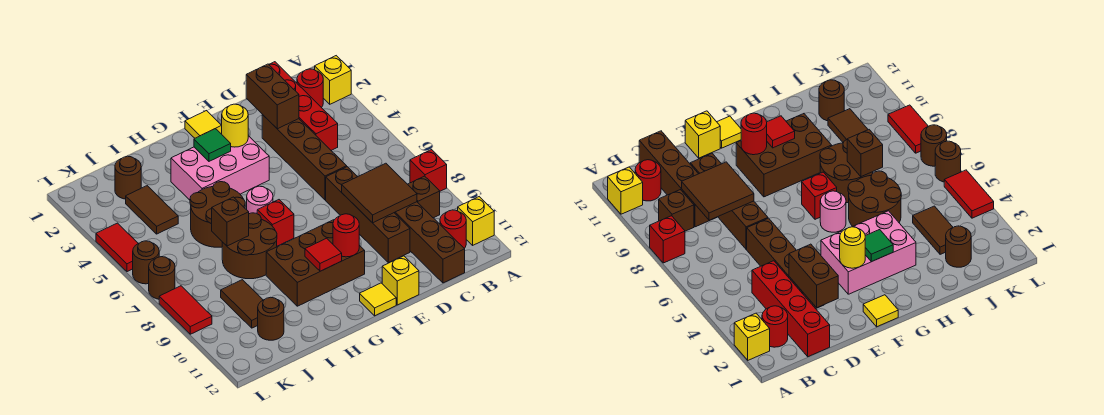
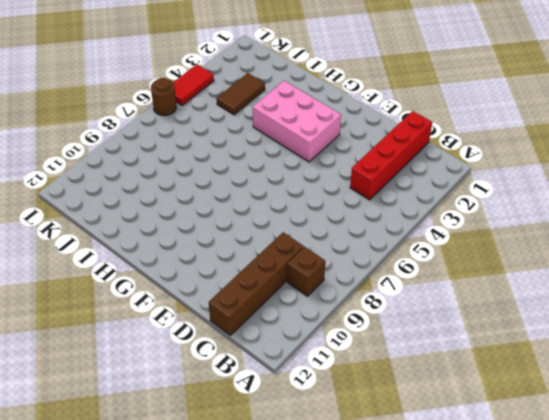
none -> yellow brick A2 level 1
none -> red brick A8 level 1
none -> yellow brick A11 level 1
none -> red round brick B2 level 1

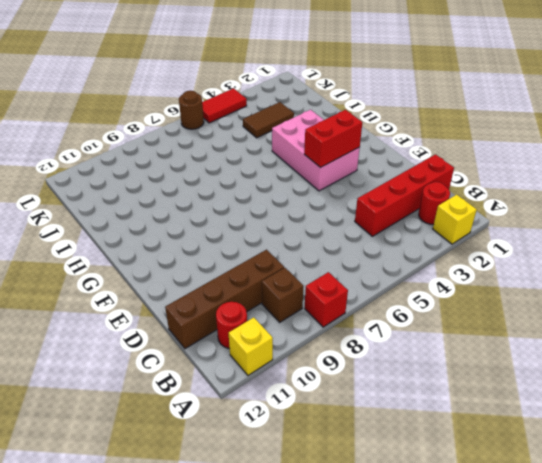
red brick F3:F4 level 2 -> yellow round brick F3 level 2
none -> brown brick D3:D6 level 1
none -> brown brick D7:D10 level 1
none -> yellow brick E12 level 1
none -> yellow tile F1 level 1

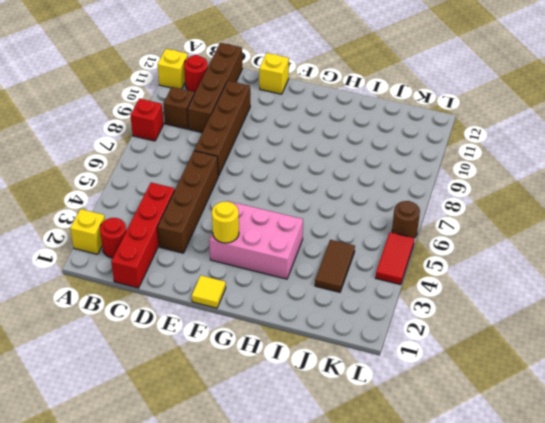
none -> brown brick F9:H10 level 1
none -> yellow tile F12 level 1
none -> pink round brick G6 level 1
none -> red brick G7 level 1

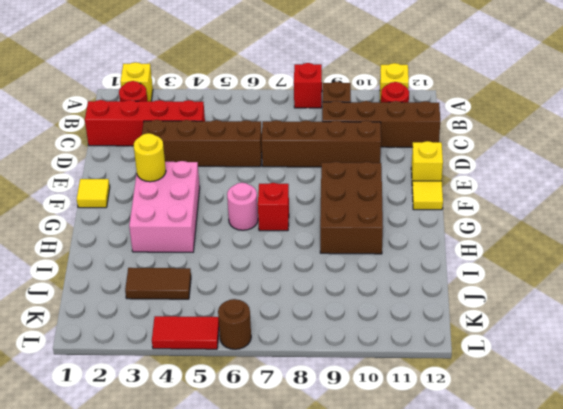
none -> brown round brick H5:I6 level 1
none -> brown round brick H7:I8 level 1
none -> brown round brick J2 level 1
none -> brown tile J9:J10 level 1

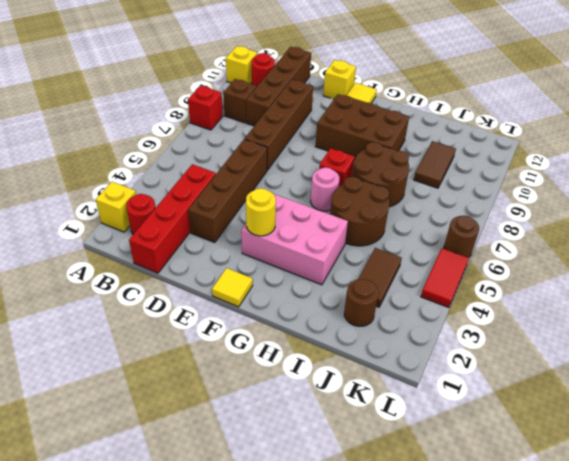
none -> brown round brick J11 level 1
none -> brown round brick L7 level 1
none -> red tile L8:L9 level 1
none -> brown tile C8:D9 level 2

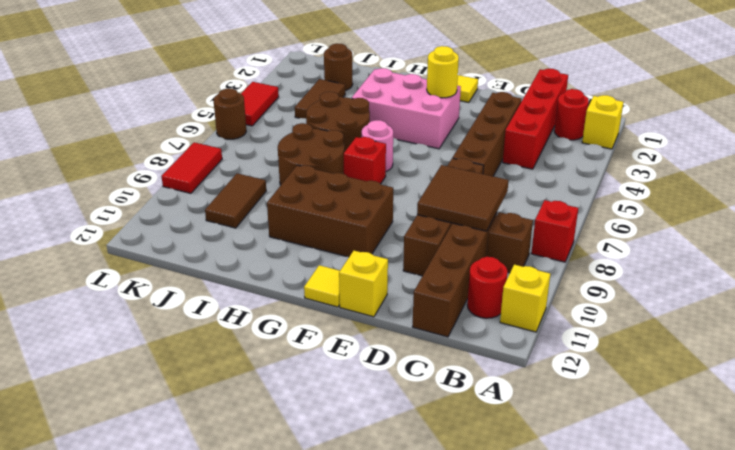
none -> brown round brick J11 level 1
none -> brown round brick L7 level 1
none -> brown brick D2:D3 level 2
none -> red round brick F10 level 2

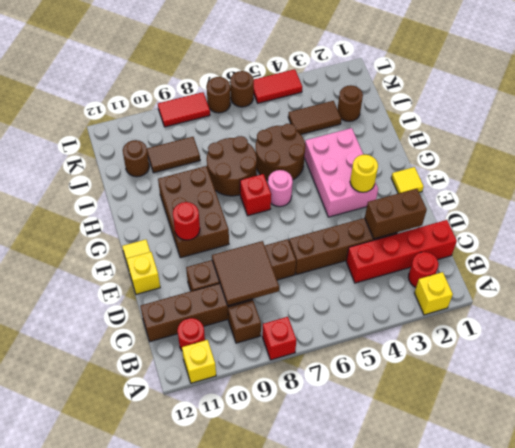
none -> green tile G3 level 2
none -> red tile G10 level 2
none -> brown brick I7 level 2

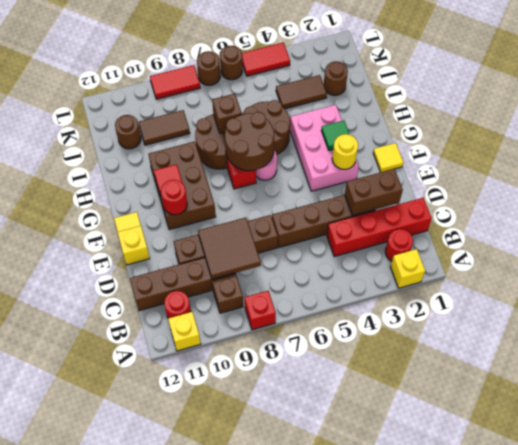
brown round brick G6:H7 level 2 -> none

